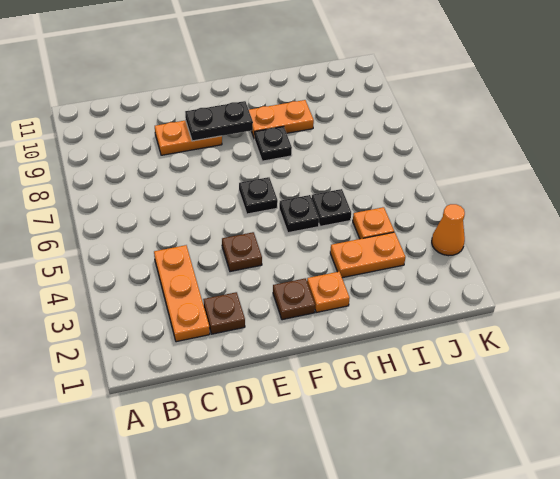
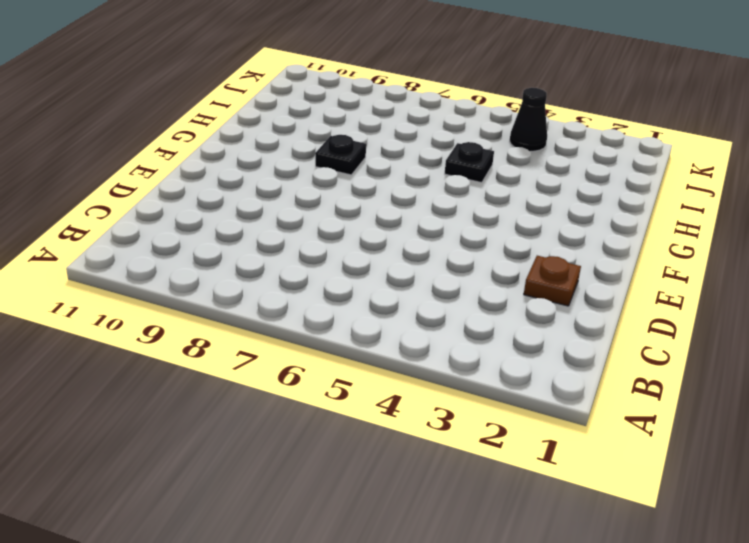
black cone J4 level 1 -> none
none -> orange plate C2:C4 level 1
none -> orange plate D9:E9 level 1
none -> brown plate E4 level 1

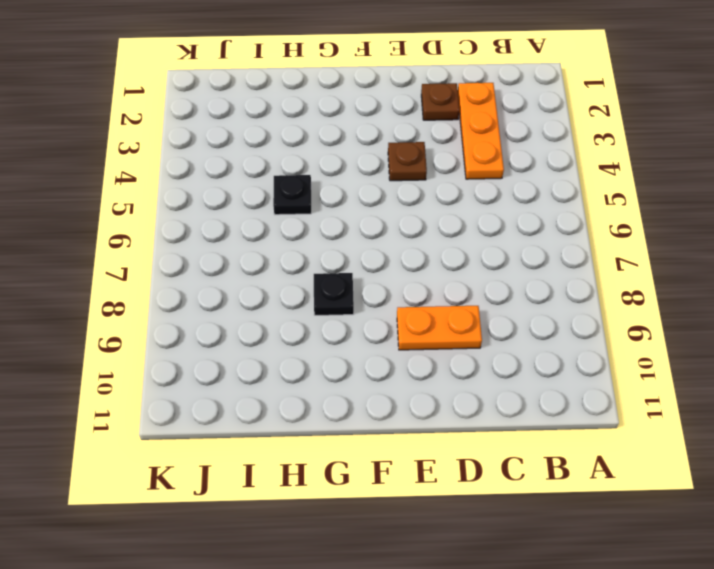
none -> brown plate F2 level 1
none -> black plate F6 level 1
none -> orange plate G2 level 1

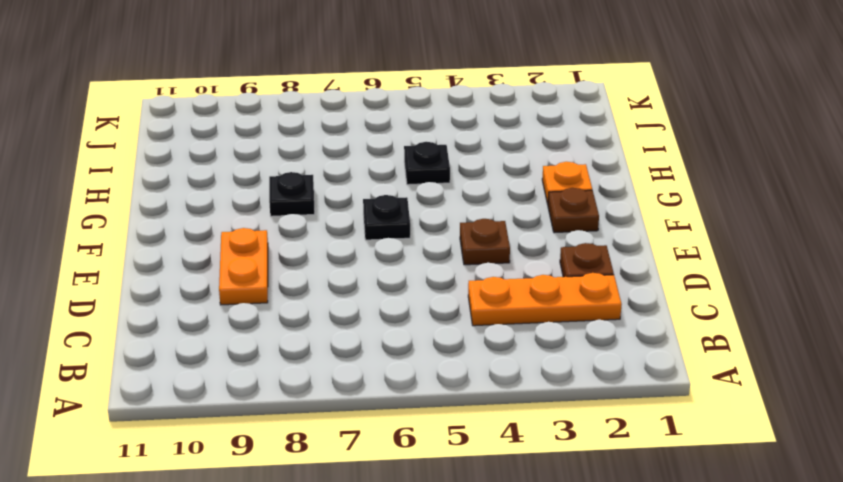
none -> black plate G5 level 1
none -> orange plate G9:H9 level 1
none -> orange plate H3:I3 level 1

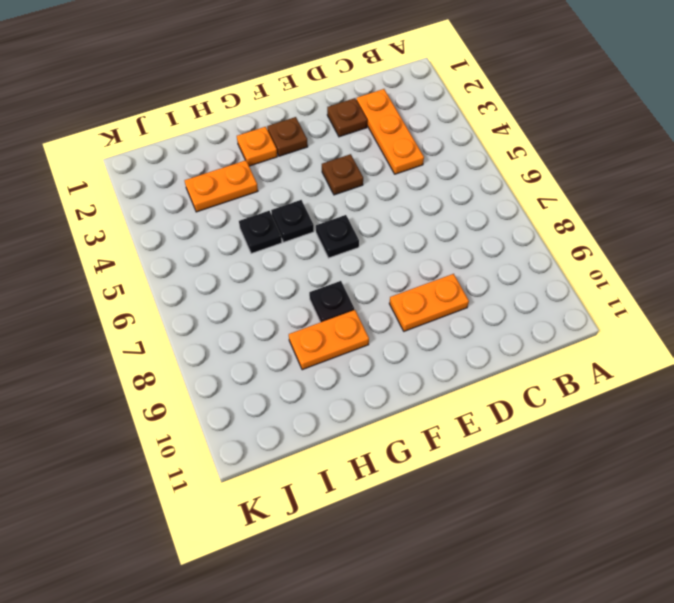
none -> orange plate I4 level 1
none -> orange cone K3 level 1
none -> black plate E9:F9 level 2

